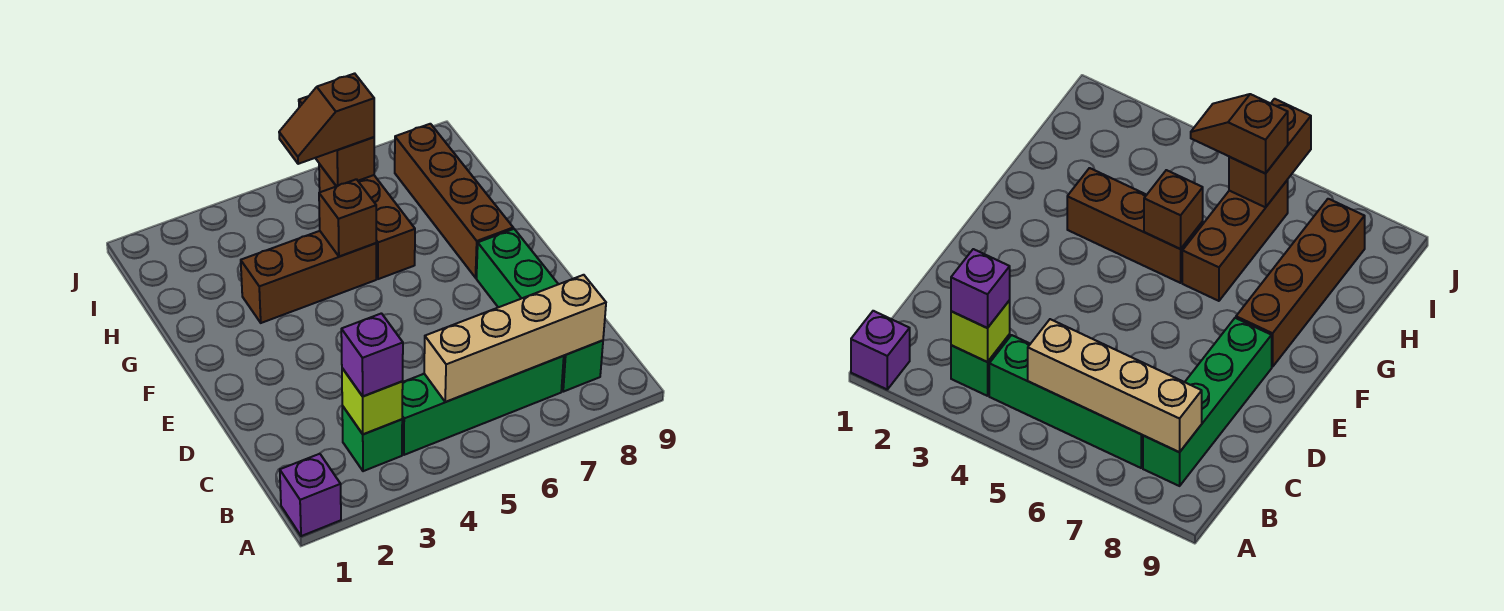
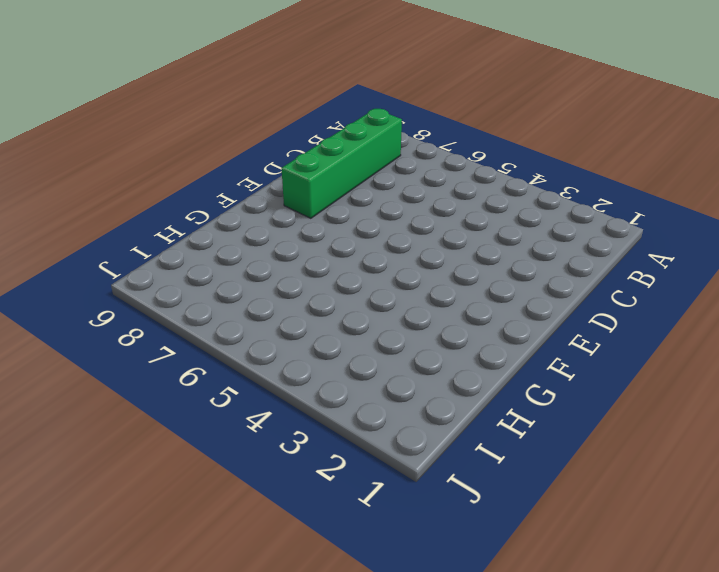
none -> purple brick A1 level 1
none -> green brick B3 level 1
none -> green brick B4:B7 level 1

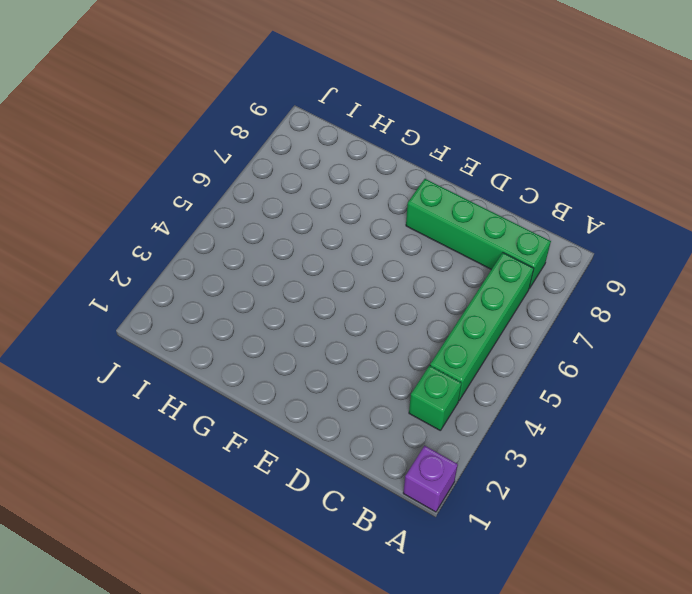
none -> brown brick F8:I8 level 1
none -> brown brick G3:G5 level 1
none -> brown brick G6:I6 level 1

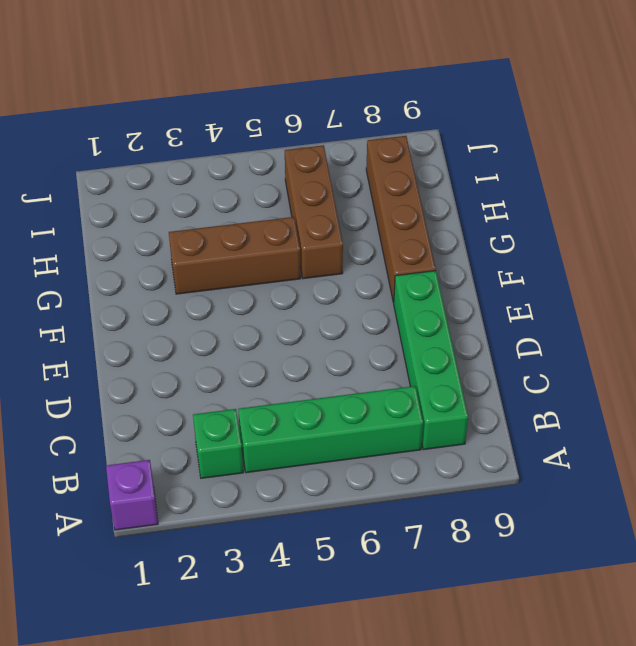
none -> lime brick B3 level 2
none -> tan brick B5:B8 level 2
none -> brown brick G5 level 2

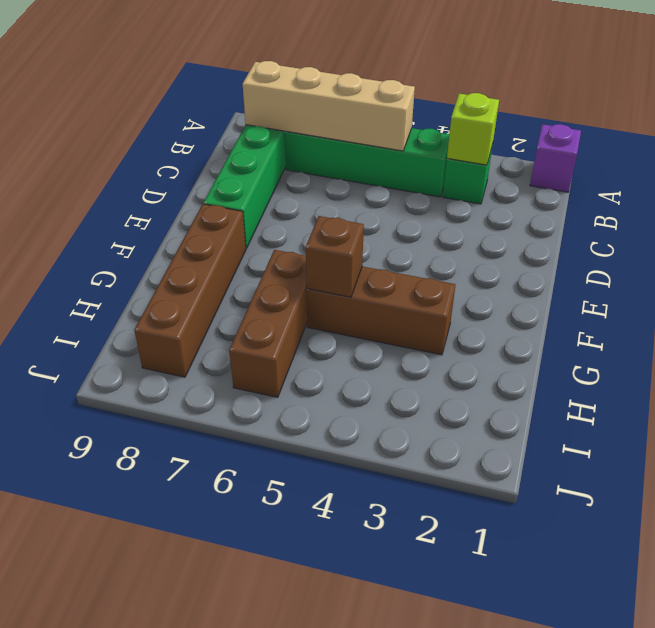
none -> brown brick I6:J6 level 2
none -> purple brick B3 level 3
none -> brown slope I5:I6 level 3 top 6

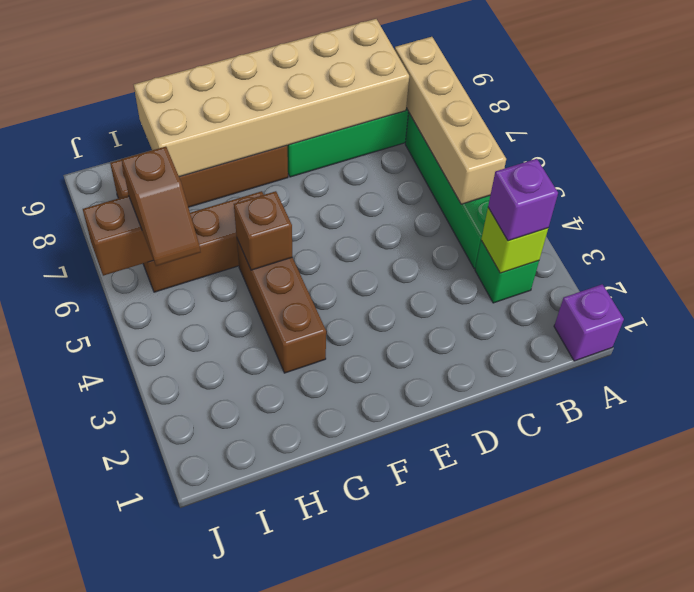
tan brick C8:H9 level 2 -> none

